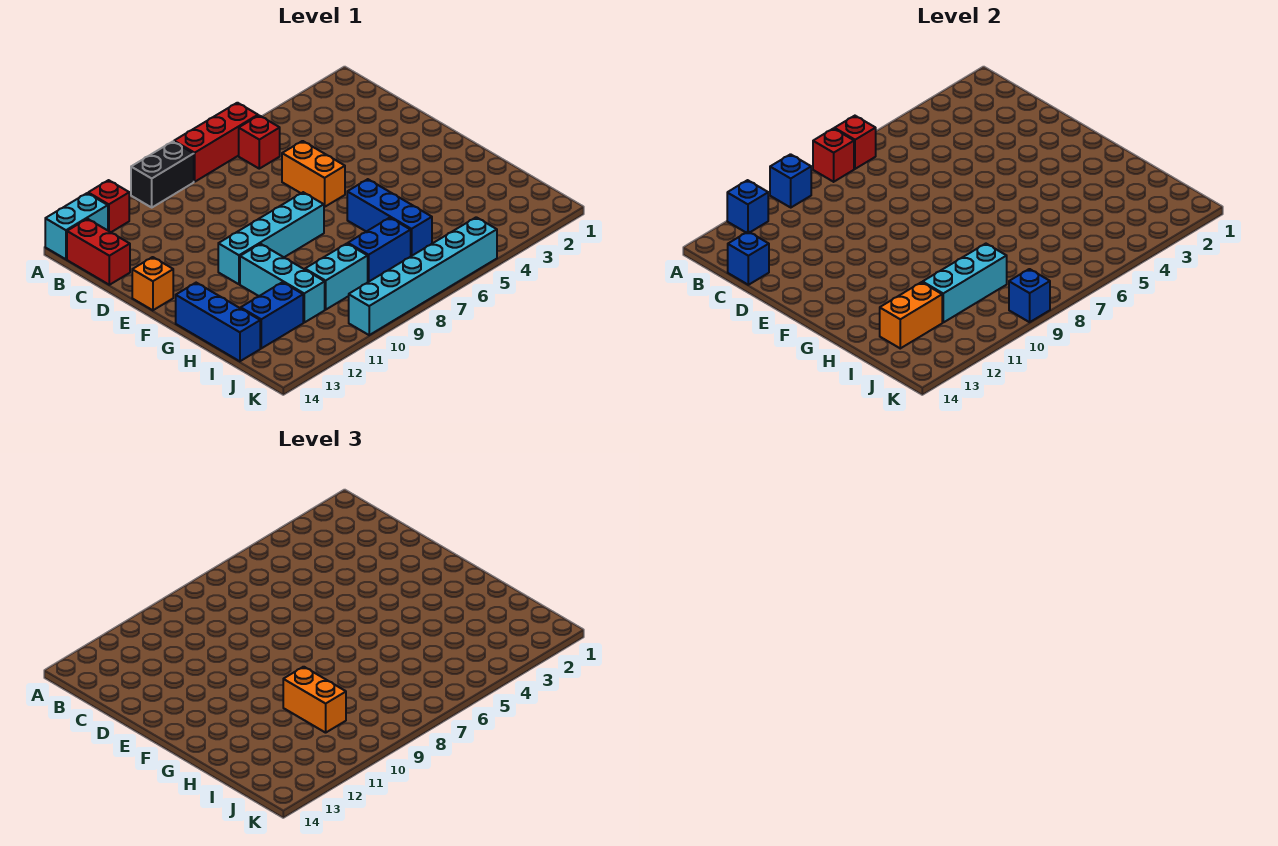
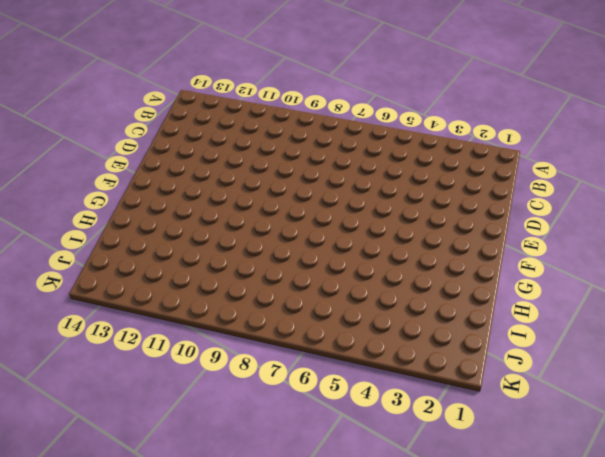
none -> red brick A6:A8 level 1
none -> black brick A9:A10 level 1
none -> red brick A12 level 1

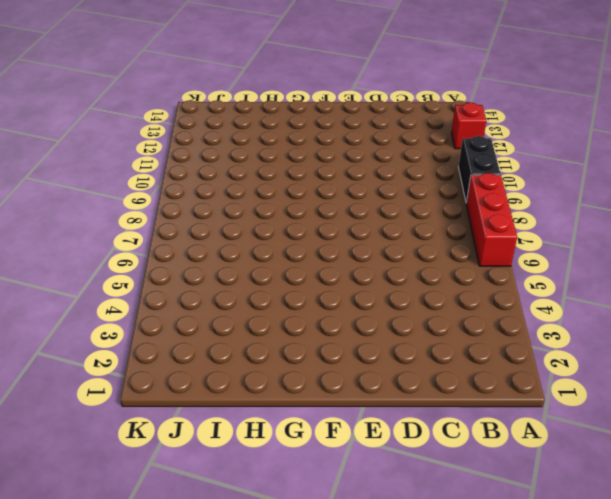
none -> cyan brick A13:A14 level 1
none -> red brick B6 level 1
none -> red brick B14:C14 level 1

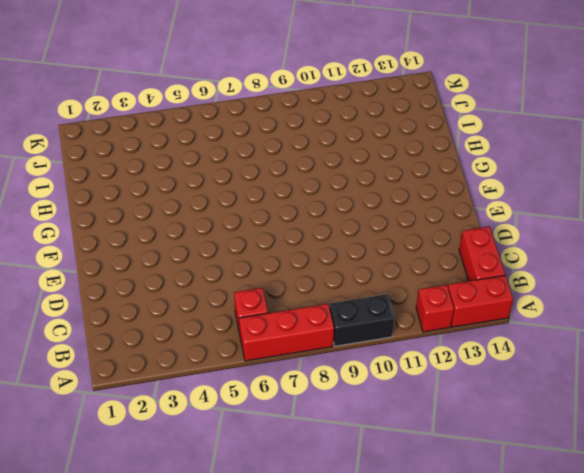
red brick A13:A14 level 1 -> cyan brick A13:A14 level 1
none -> orange brick D6:E6 level 1
none -> orange brick E14 level 1
none -> cyan brick F8:F11 level 1

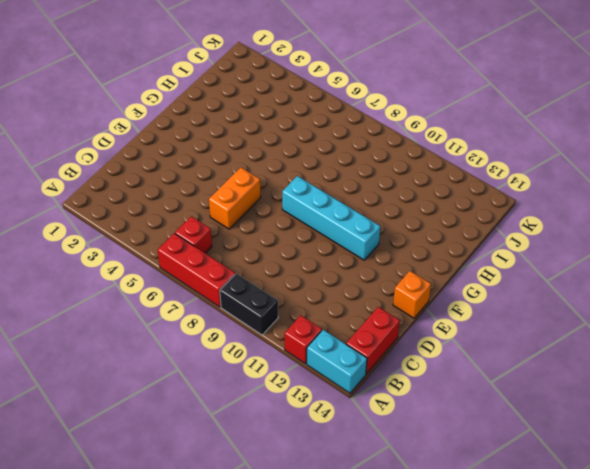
none -> blue brick G6:I6 level 1
none -> cyan brick G11:I11 level 1
none -> blue brick G14:I14 level 1

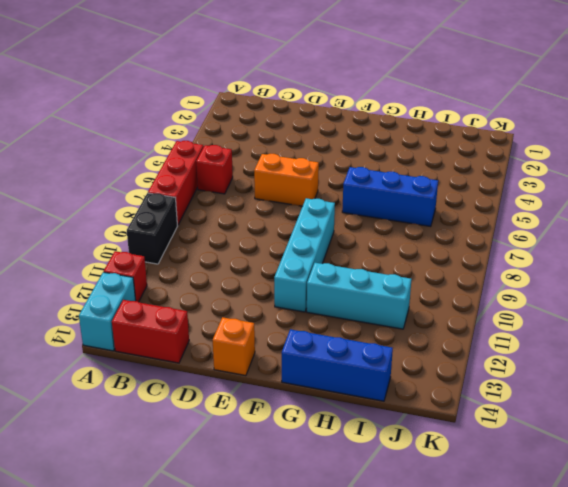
none -> blue brick I7:I8 level 1
none -> cyan brick I9:I10 level 1
none -> blue brick I12:I13 level 1

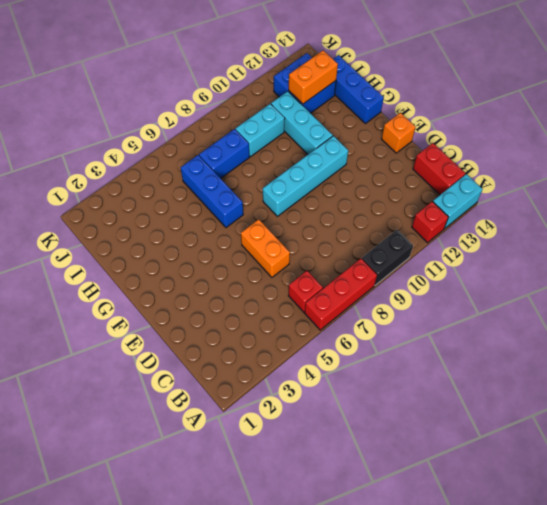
blue brick I12:J13 level 1 -> blue brick I12:I13 level 1
none -> cyan brick K5:K10 level 1
none -> red brick A7 level 2
none -> red brick A8 level 2

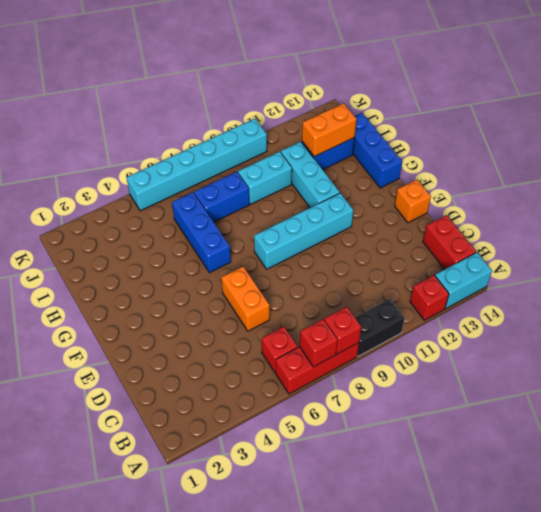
none -> blue brick A10 level 2
none -> blue brick A12 level 2
none -> blue brick C14 level 2

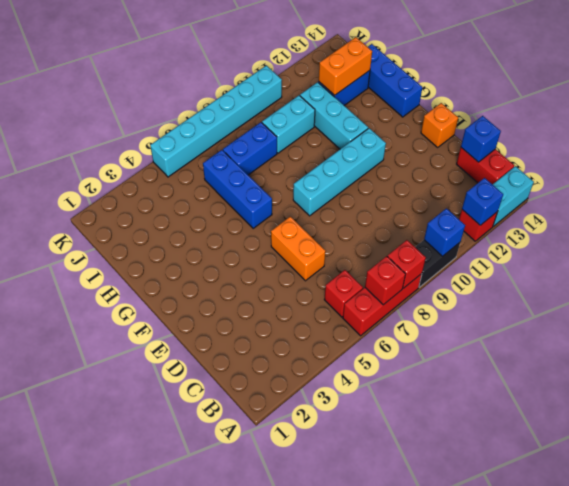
none -> cyan brick I9:I11 level 2
none -> blue brick K9 level 2
none -> orange brick H10:I10 level 3

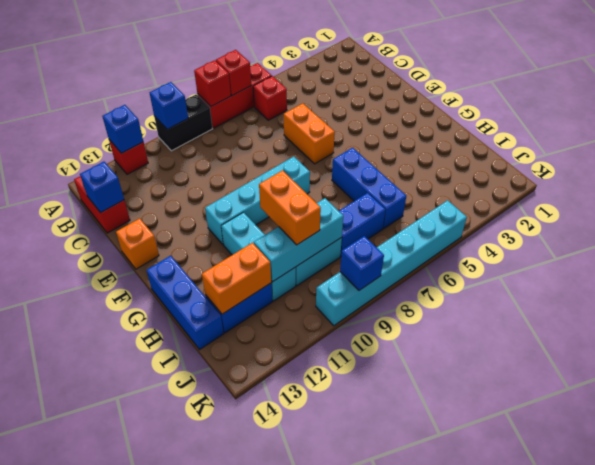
none -> cyan brick A13:A14 level 1

